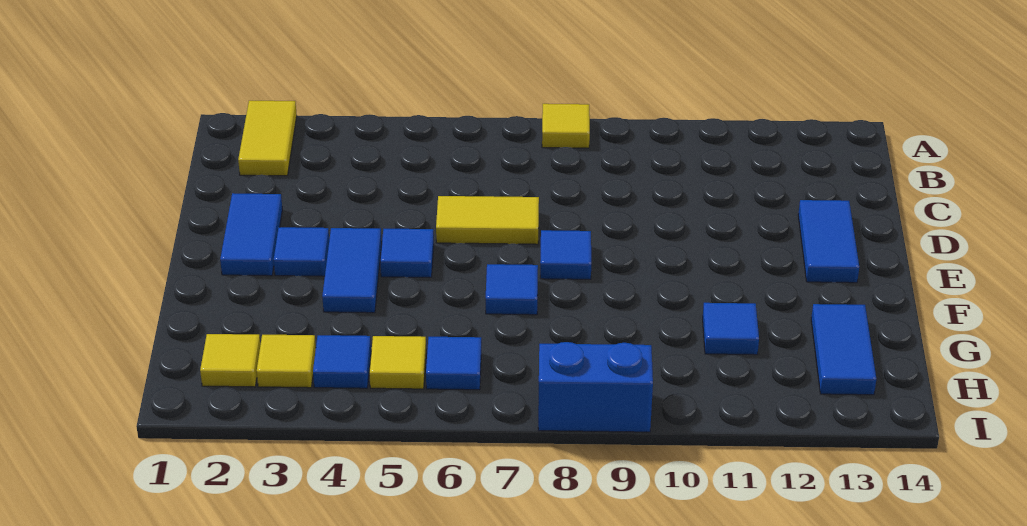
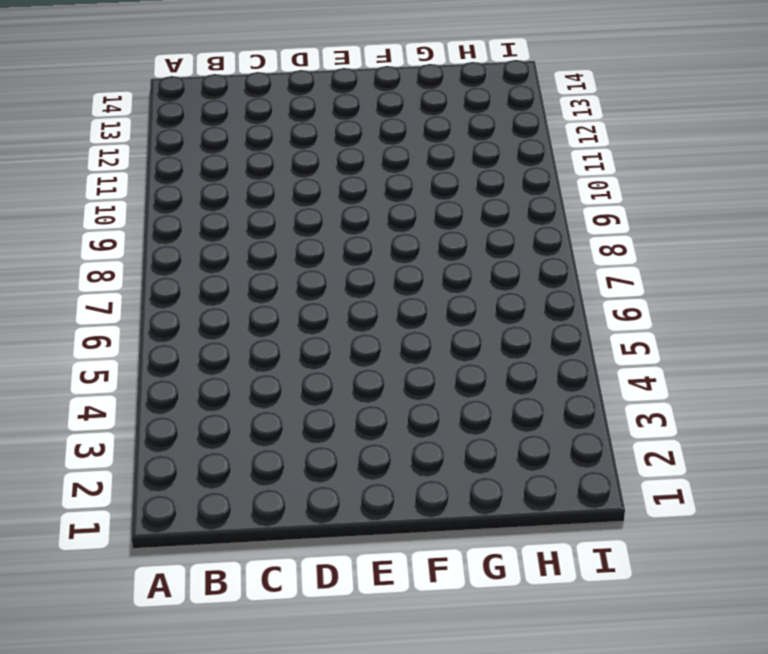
none -> yellow tile A2:B2 level 1
none -> yellow tile A8 level 1
none -> blue tile D2:E2 level 1

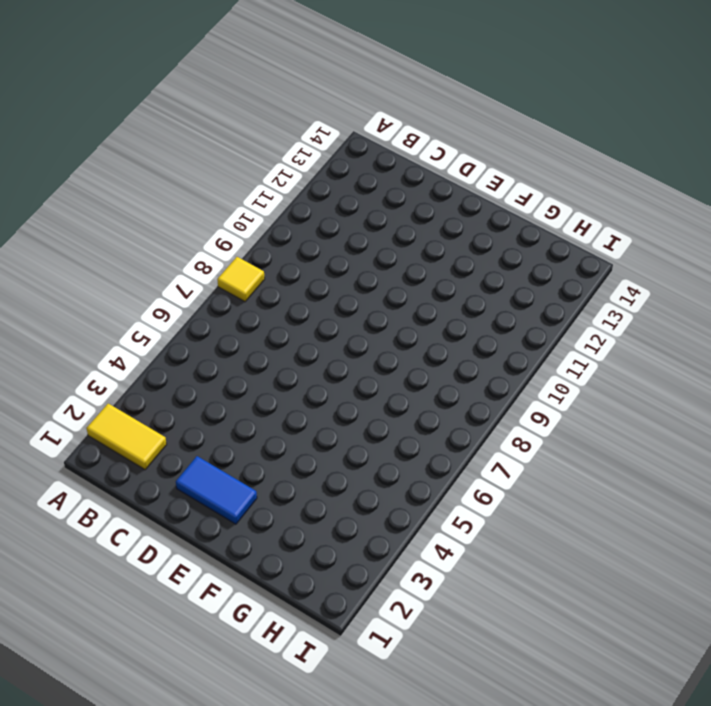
none -> yellow tile D6:D7 level 1
none -> blue tile D13:E13 level 1
none -> blue tile E3 level 1

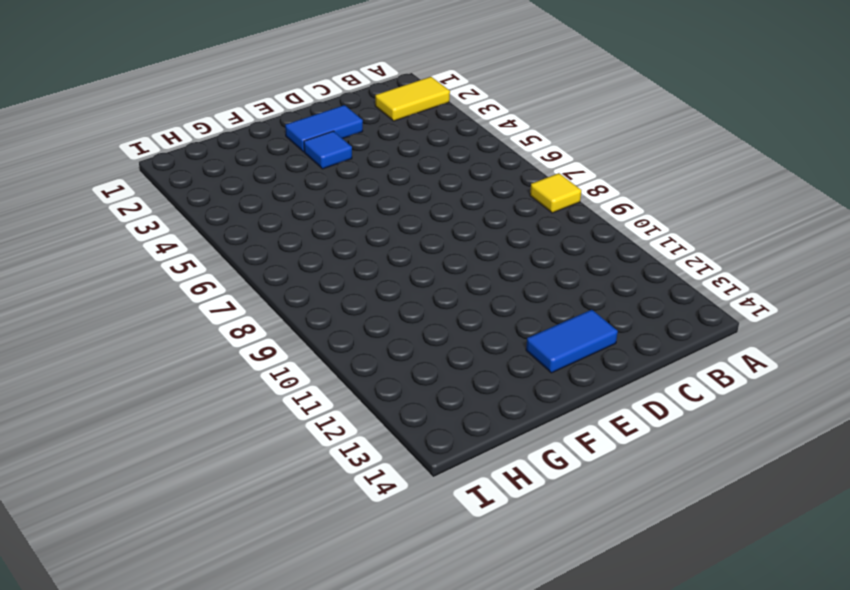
none -> yellow tile D6:D7 level 1
none -> blue tile E4:F4 level 1
none -> blue tile E5 level 1

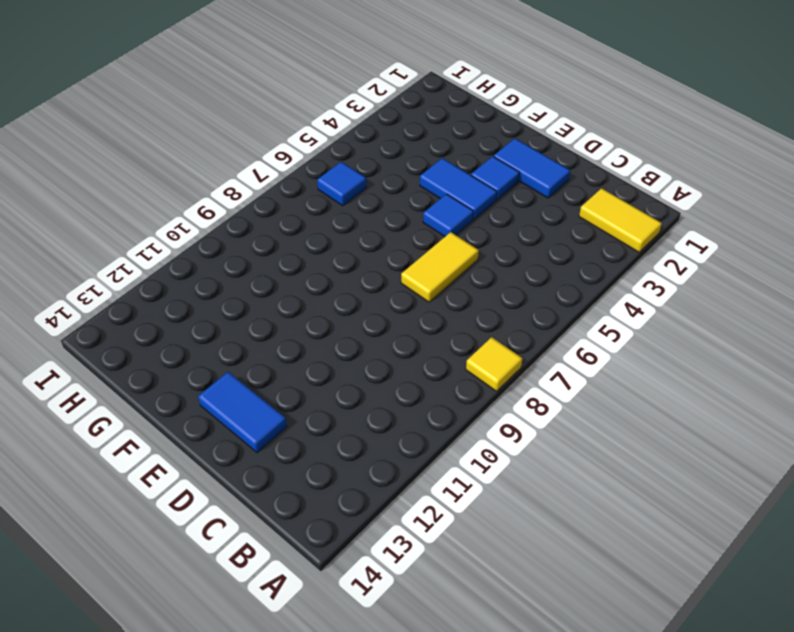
none -> blue tile E8 level 1
none -> blue tile F7 level 1
none -> blue tile G11 level 1

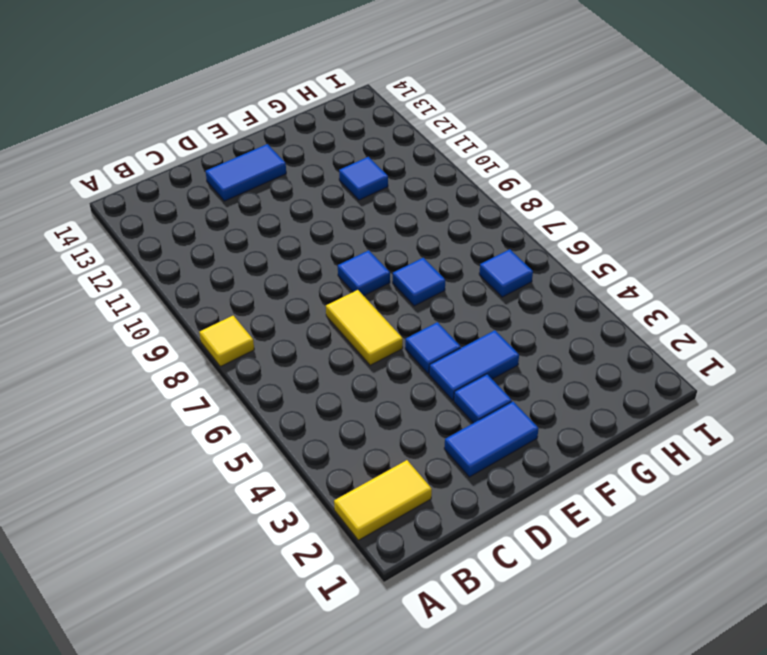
none -> blue tile G13:H13 level 1
none -> yellow tile H2 level 1
none -> yellow tile H3 level 1

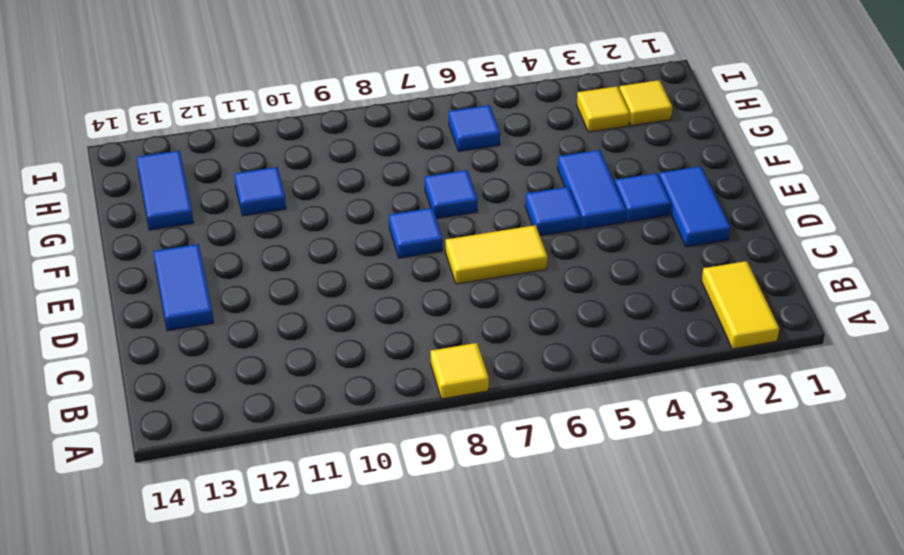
none -> blue tile H4 level 1
none -> yellow tile H5 level 1
none -> blue brick I8:I9 level 1

